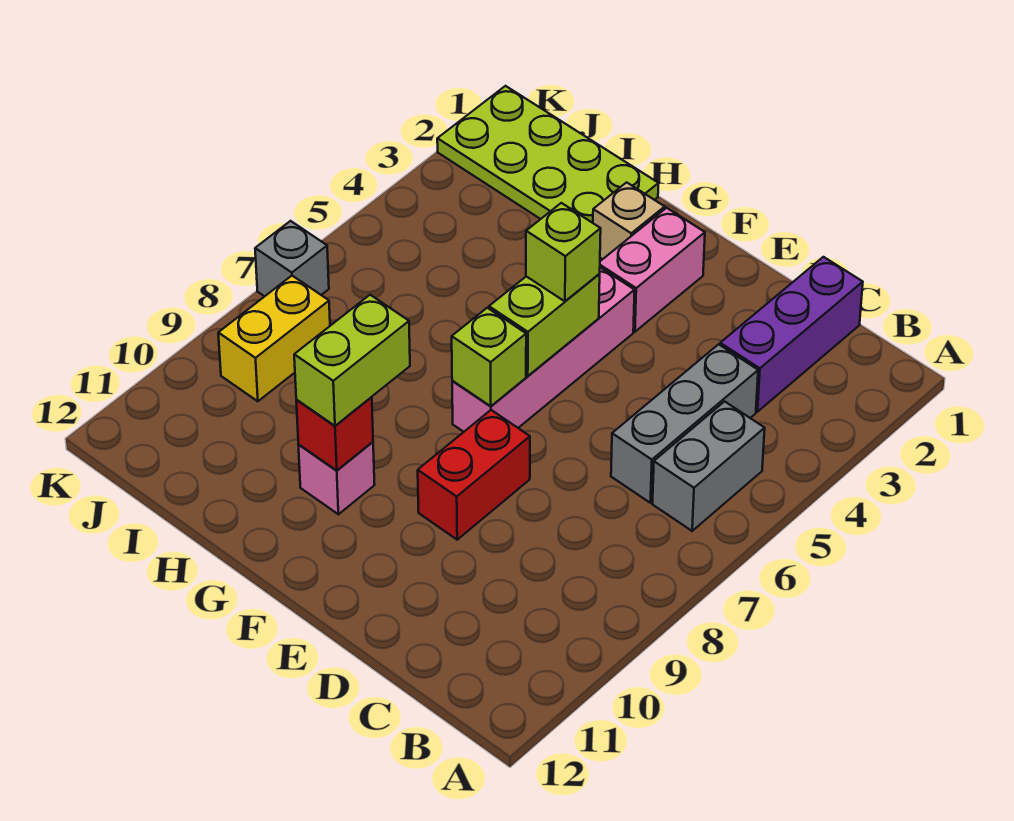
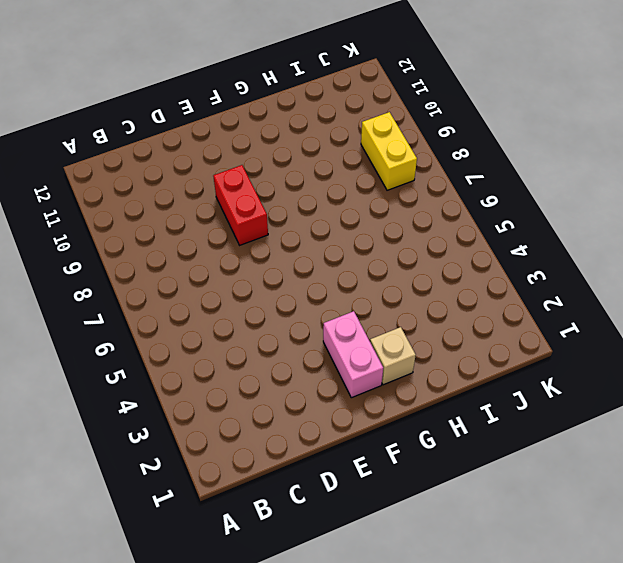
none -> grey brick B5:B6 level 1
none -> purple brick C1:C3 level 1
none -> grey brick C4:C6 level 1

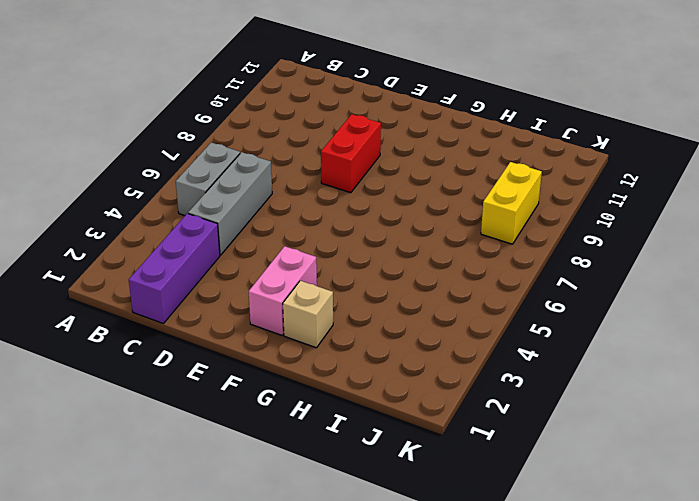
none -> pink brick F4:F7 level 1
none -> pink brick G10 level 1
none -> lime plate H1:K2 level 1

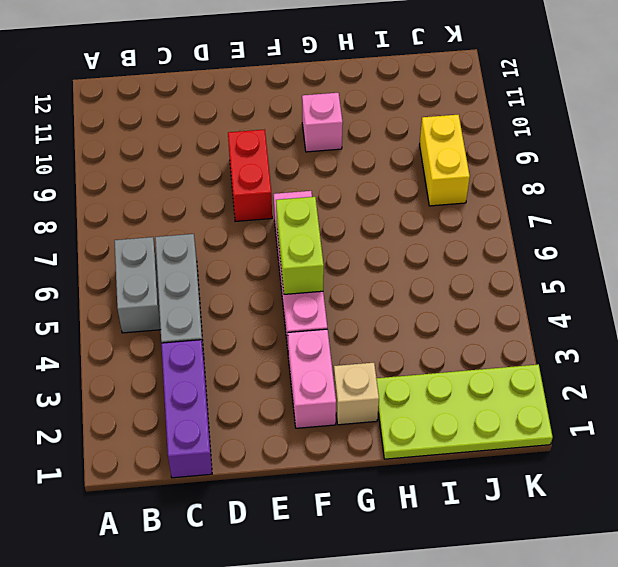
none -> grey brick K7 level 1
none -> lime brick F7 level 2
none -> red brick G10 level 2

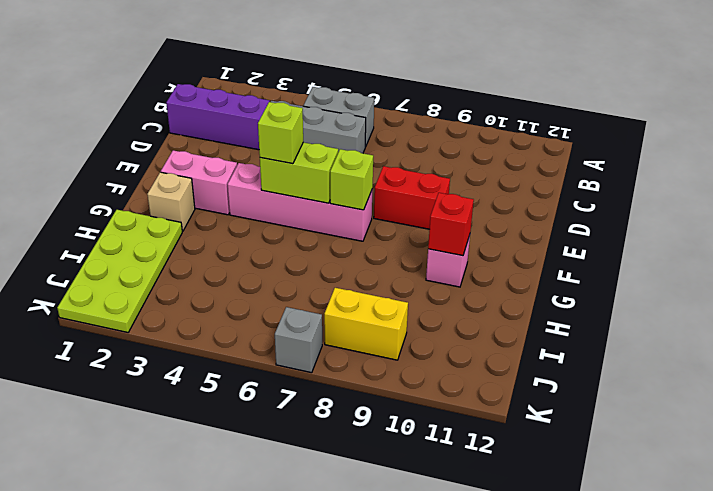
none -> lime brick G9:G10 level 3

